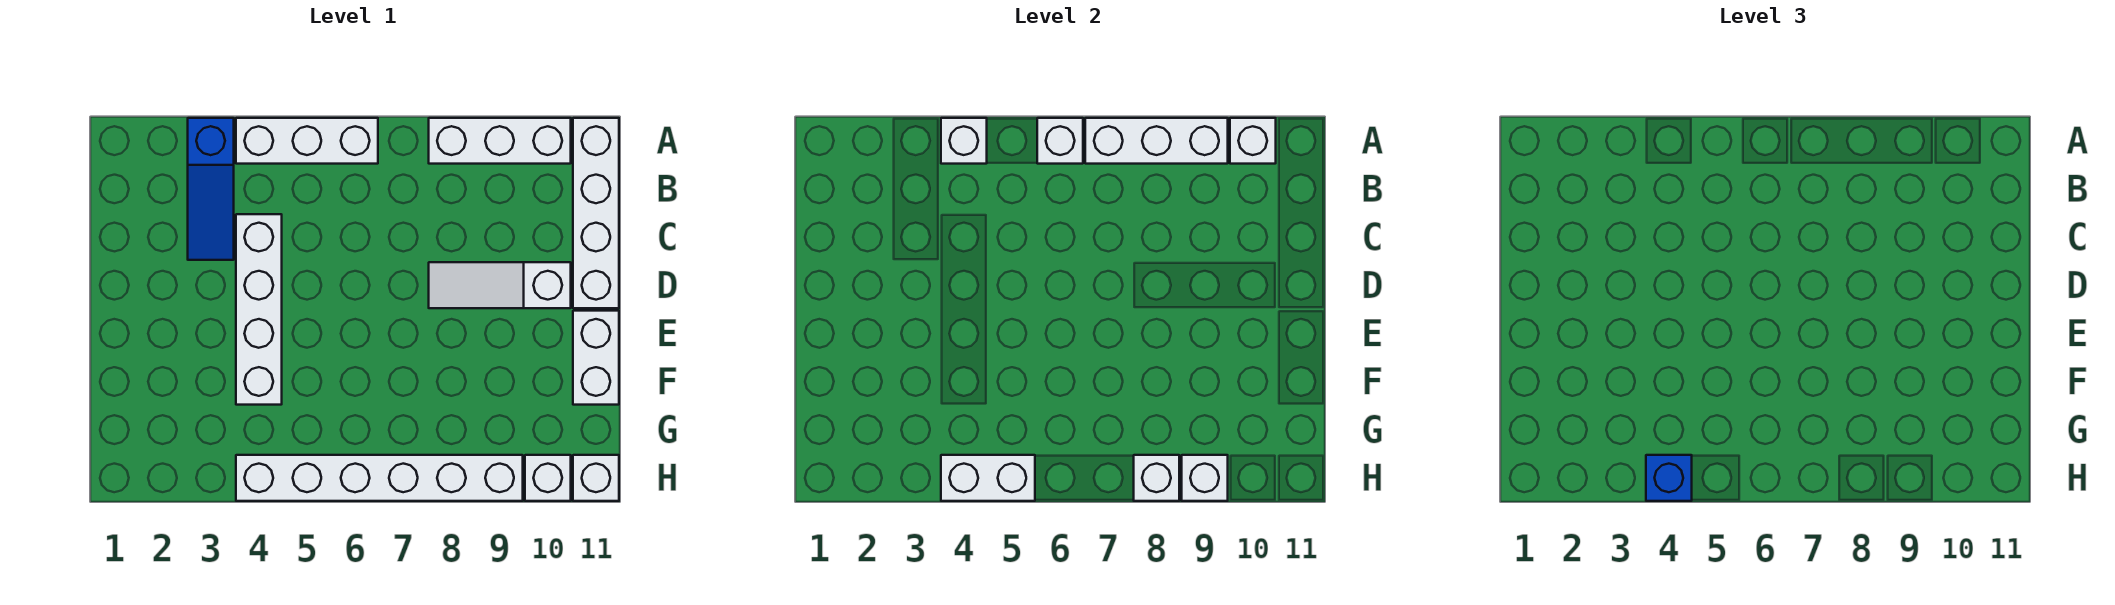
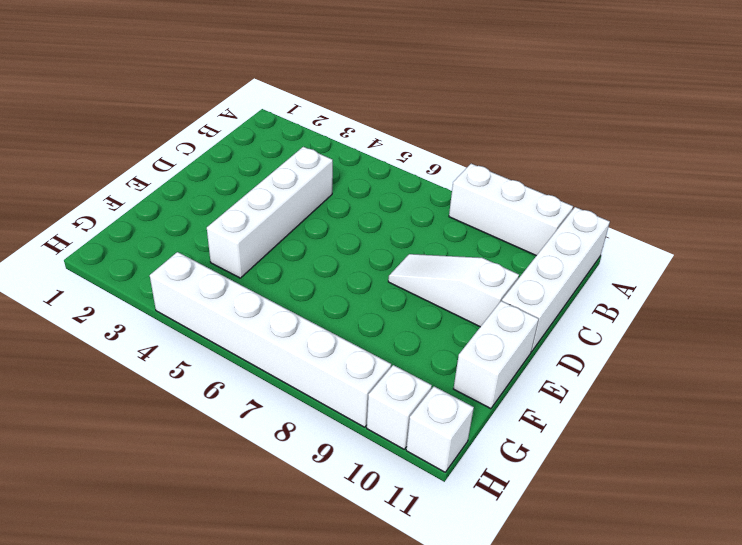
none -> blue slope A3:C3 level 1 top A
none -> white brick A4:A6 level 1
none -> white brick A4 level 2

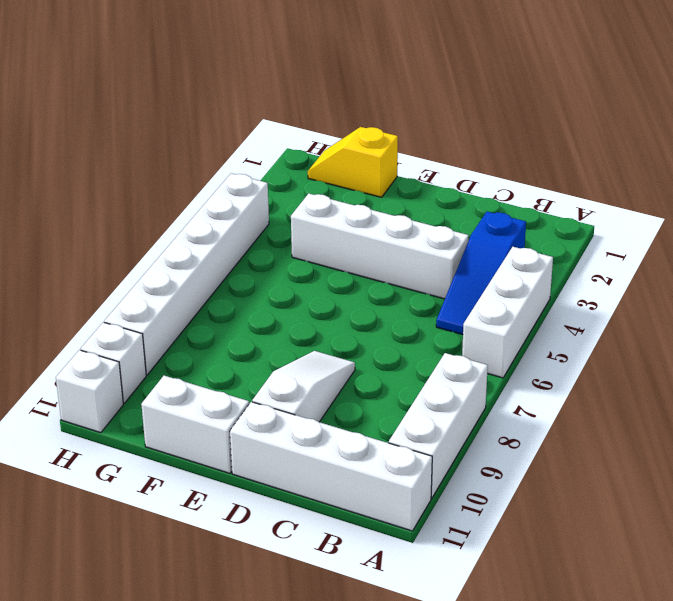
blue slope B3:B5 level 1 top 3 -> blue slope A3:C3 level 1 top A
yellow slope F1:G1 level 1 top F -> none
none -> white brick A4 level 2
none -> white brick A6 level 2
none -> white brick A7:A9 level 2

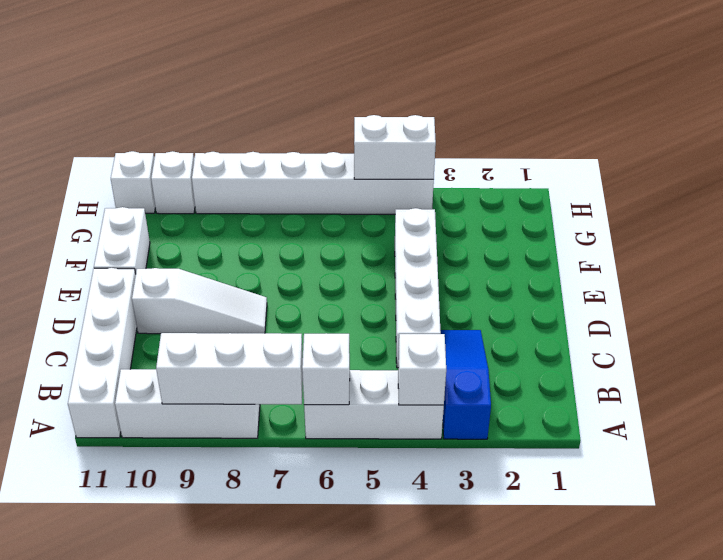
none -> white brick A10 level 2
none -> white brick H8 level 2
none -> white brick H9 level 2

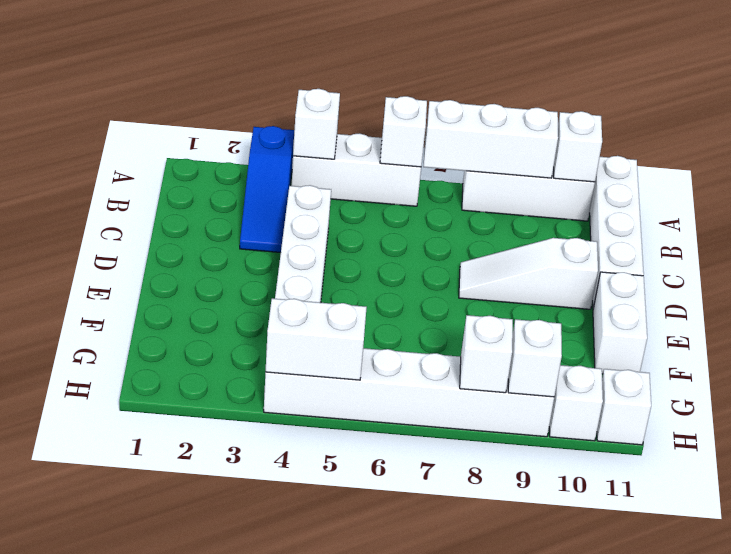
none -> blue brick H4 level 3

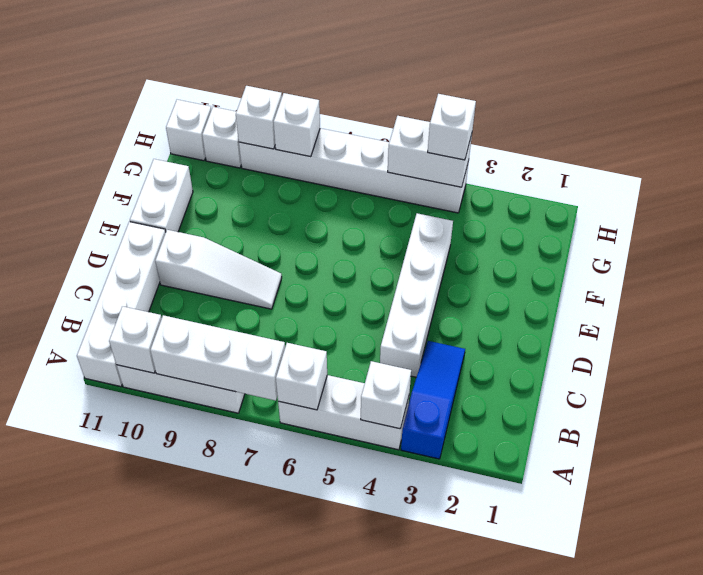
white brick H4 level 3 -> blue brick H4 level 3

